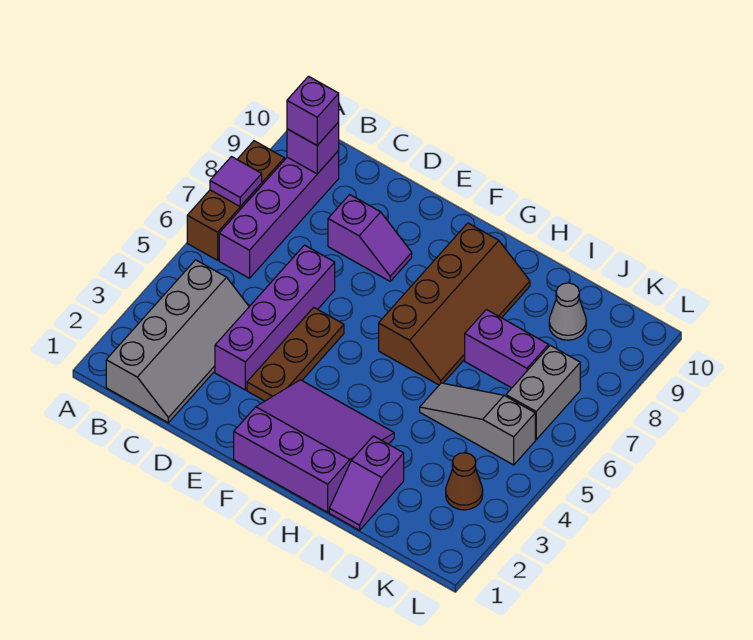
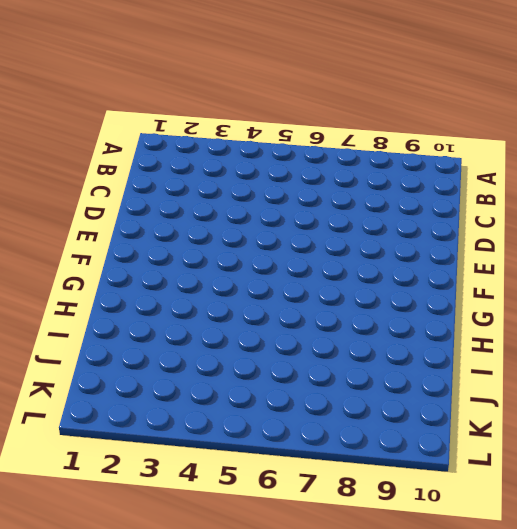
none -> brown brick A6:A8 level 1
none -> grey slope B1:C4 level 1 top B
none -> purple brick B6:B9 level 1

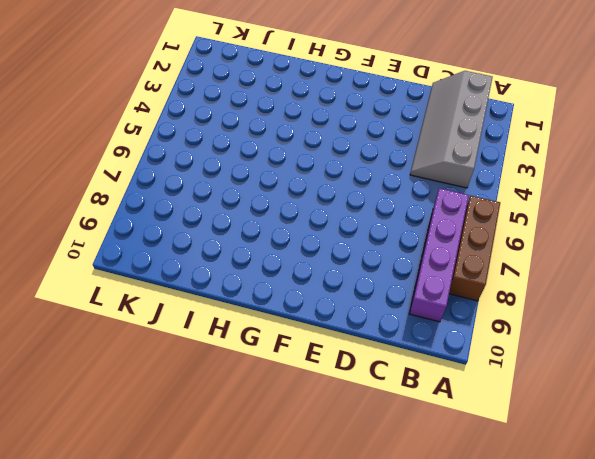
none -> purple brick D3:D6 level 1
none -> purple slope D8:E8 level 1 top D
none -> brown plate E3:E5 level 1

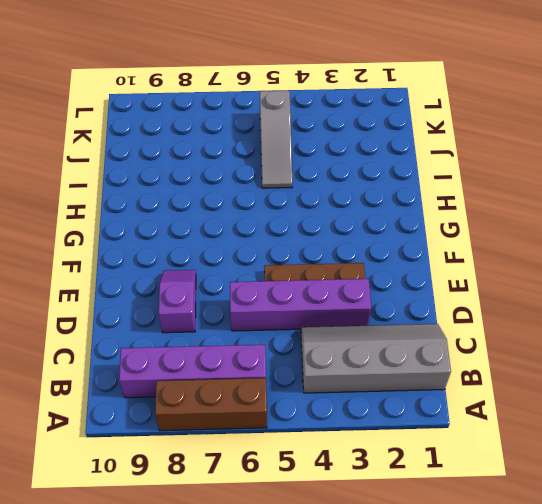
none -> purple slope F1:H3 level 1 top 1
none -> brown slope G6:H9 level 1 top G
none -> purple slope I1:I2 level 1 top 2

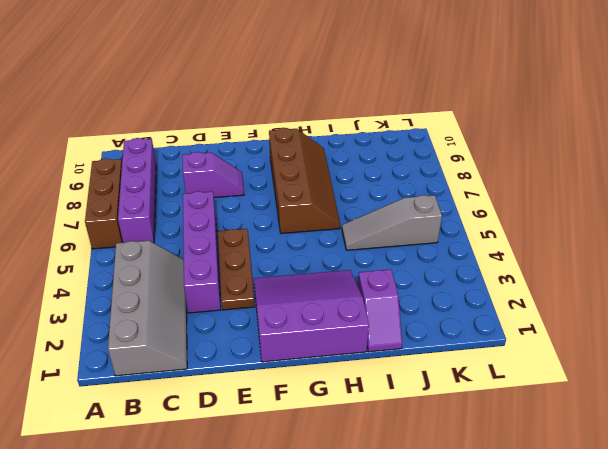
none -> purple brick I7:J7 level 1
none -> grey cone J9 level 1
none -> brown cone K3 level 1

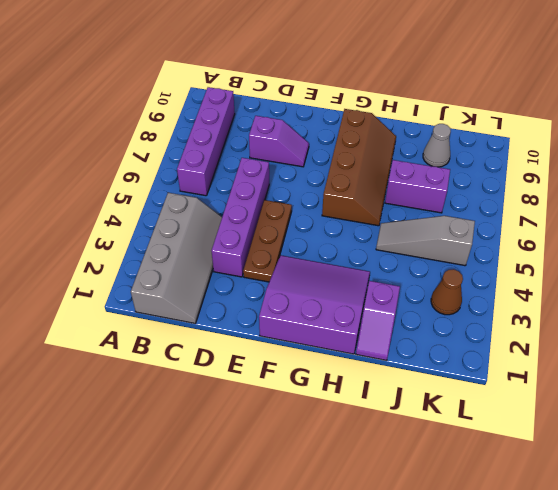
none -> brown brick A6:A8 level 1
none -> grey brick K6:K7 level 1
none -> purple tile A7 level 2

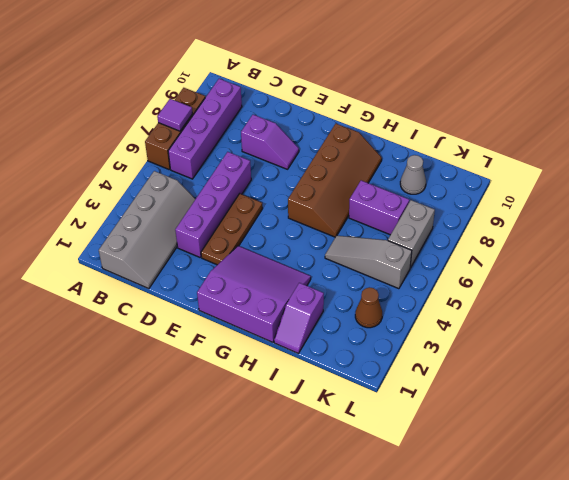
none -> purple brick B9 level 2
none -> purple brick B9 level 3

